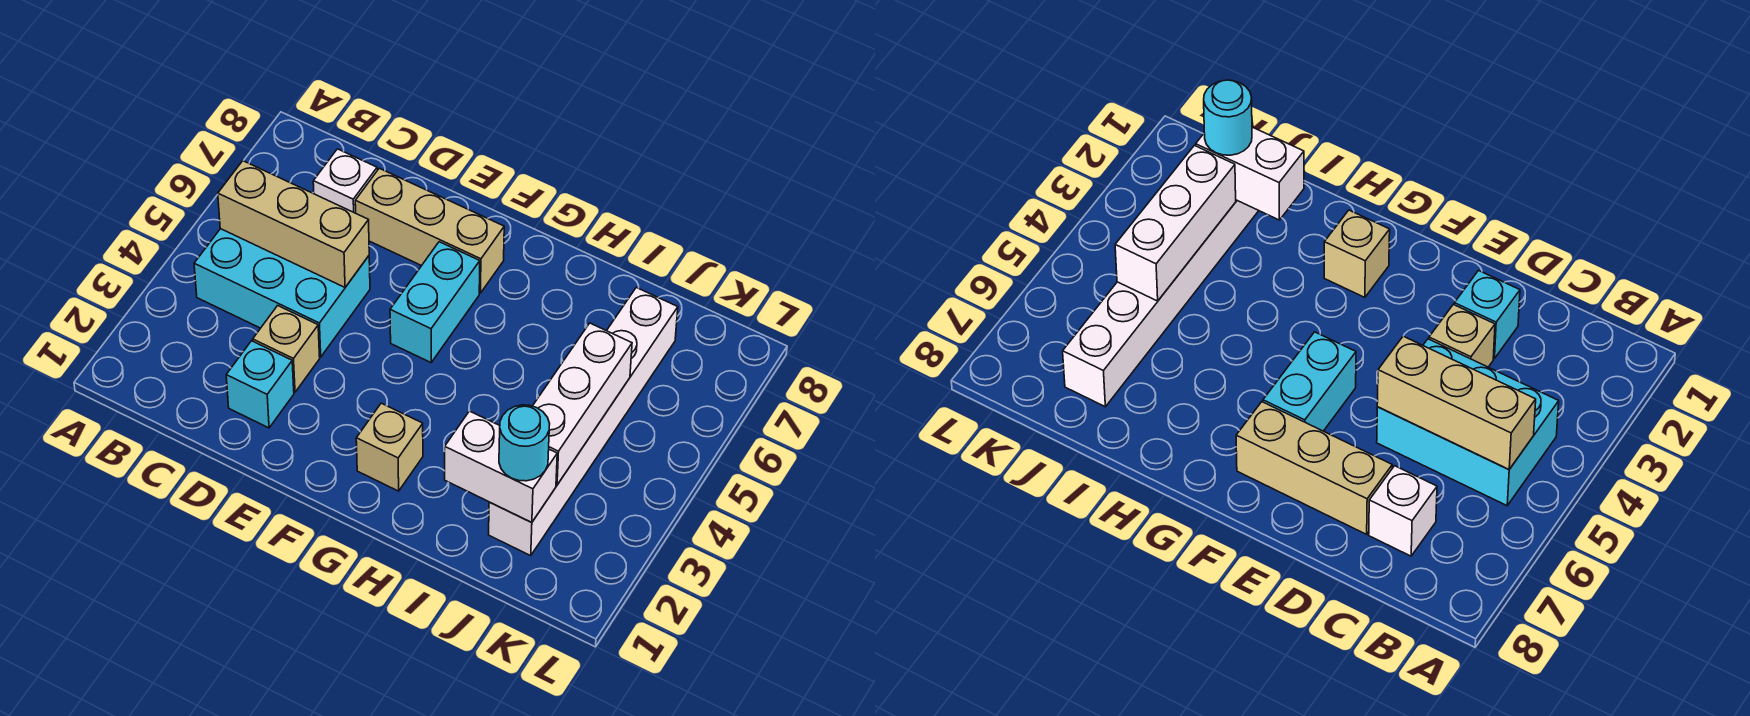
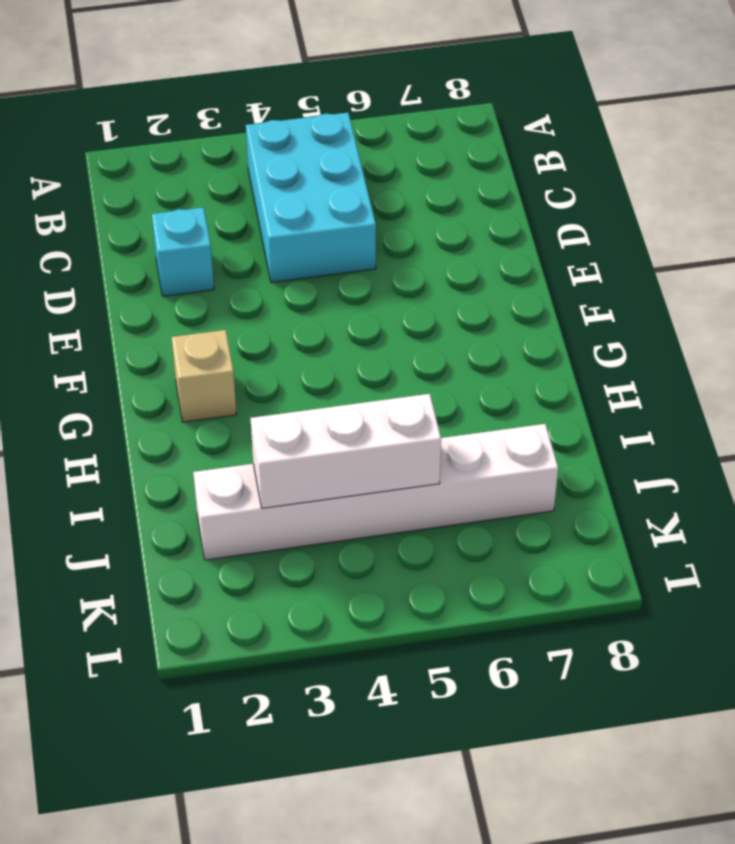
none -> white brick C7 level 1
none -> tan brick D3 level 1
none -> tan brick D7:F7 level 1

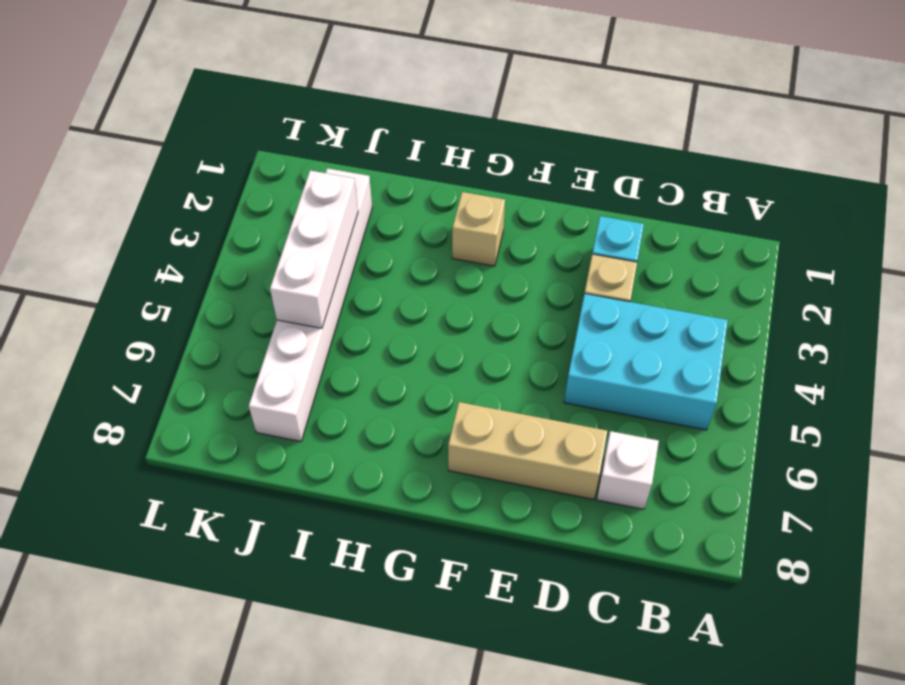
none -> cyan brick F5:F6 level 1
none -> tan brick B5:D5 level 2
none -> white brick I2:J2 level 2

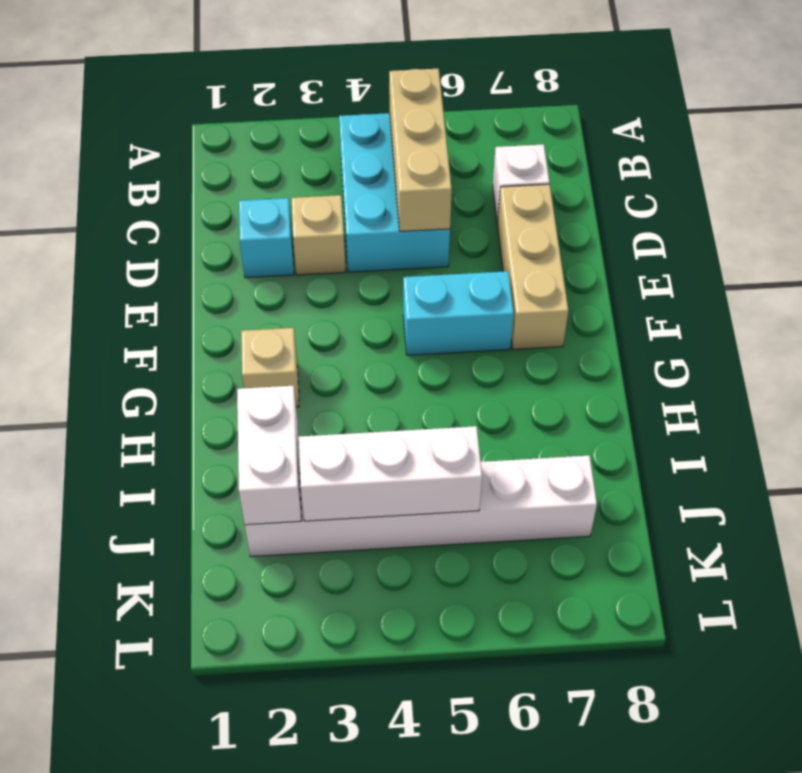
none -> cyan round brick J2 level 3

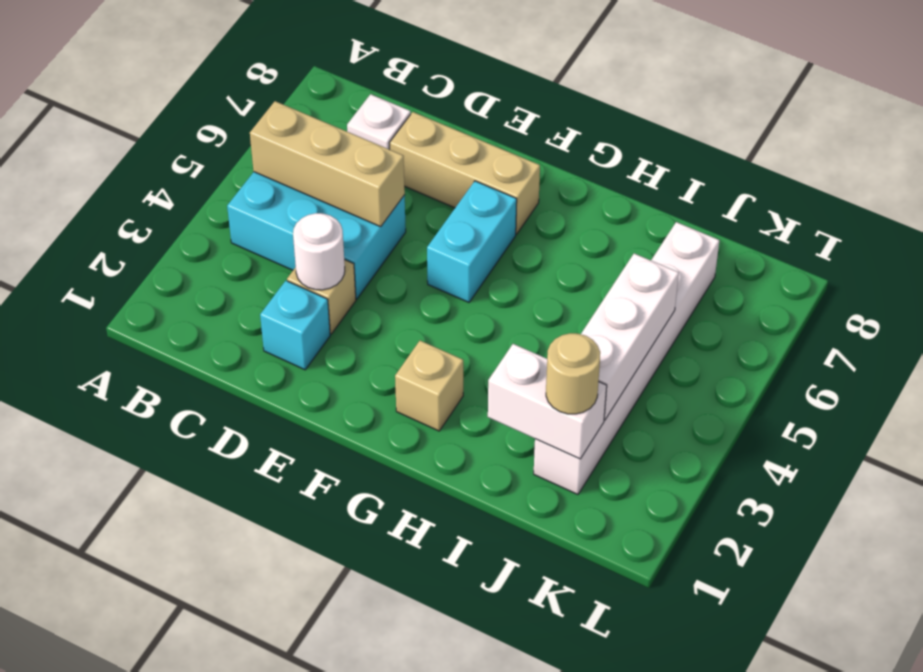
white round brick D3 level 2 -> none
tan round brick J2 level 3 -> cyan round brick J2 level 3

